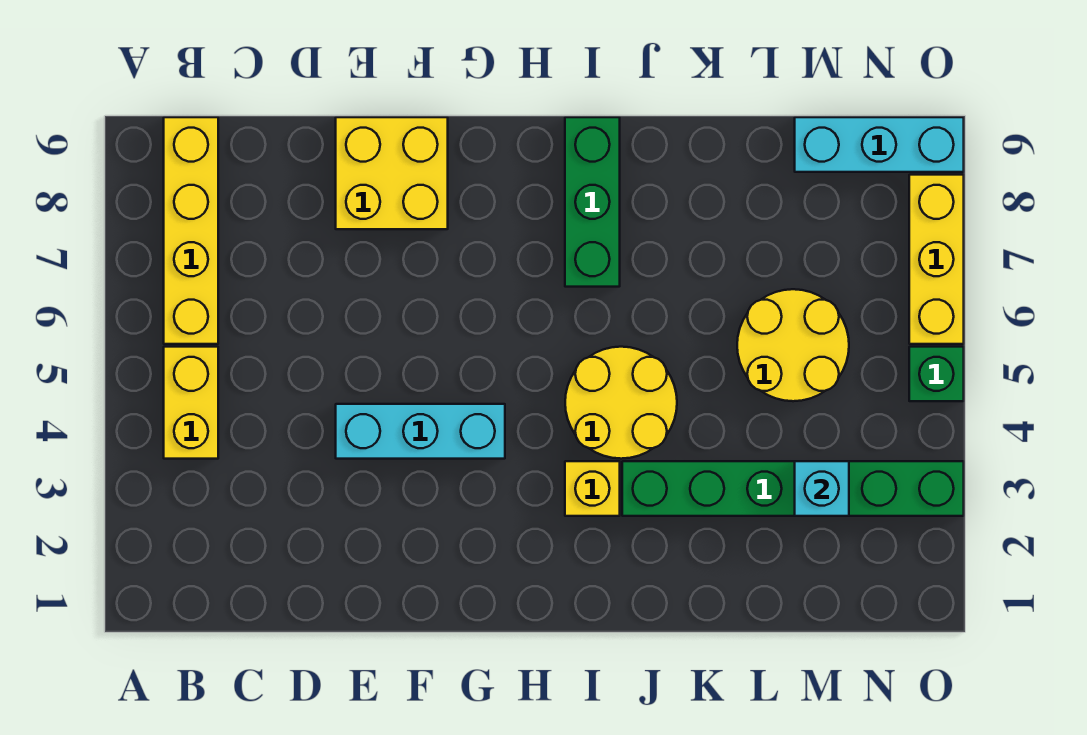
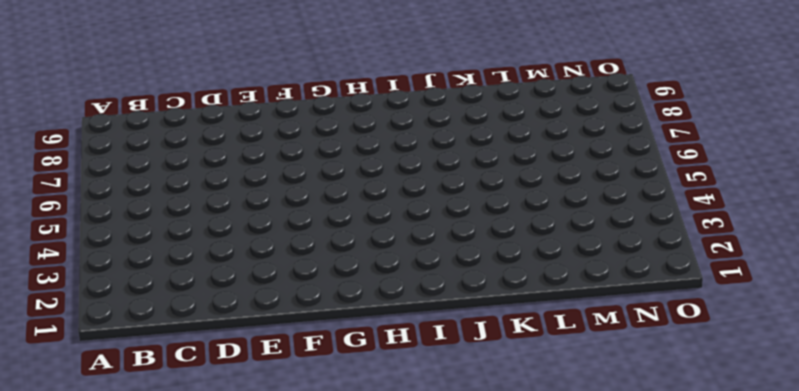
none -> yellow brick B4:B5 level 1
none -> yellow brick B6:B9 level 1
none -> cyan brick E4:G4 level 1

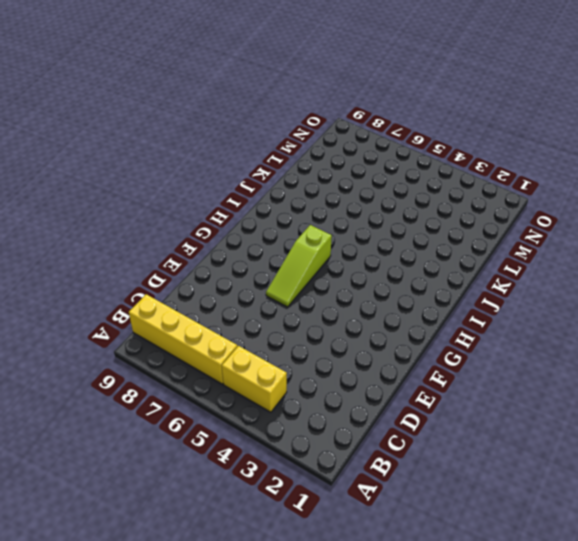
lime slope F6:H6 level 1 top H -> none
none -> cyan brick E4:G4 level 1
none -> yellow brick E8:F9 level 1
none -> yellow brick I3 level 1

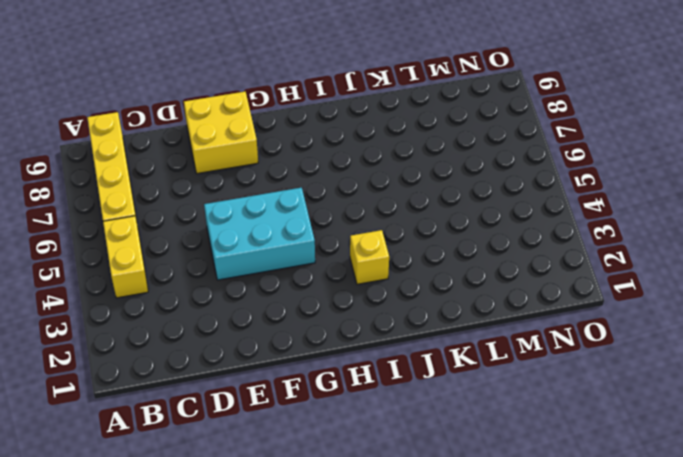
cyan brick E4:G5 level 1 -> cyan brick E4:G4 level 1
none -> yellow round brick I4:J5 level 1
none -> green brick I7:I9 level 1
none -> green brick J3:O3 level 1

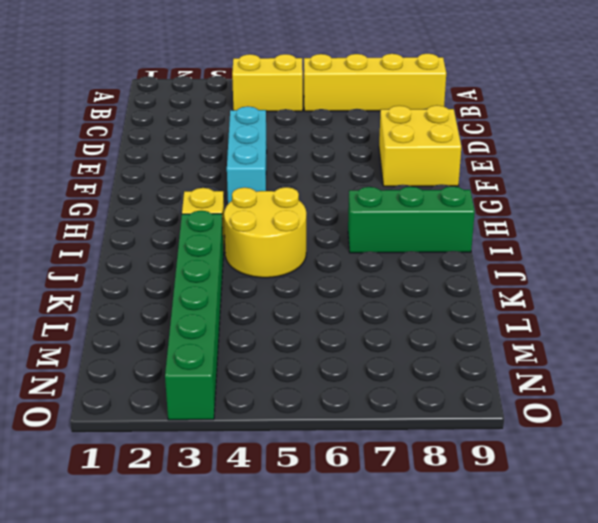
none -> yellow round brick L5:M6 level 1
none -> cyan brick M9:O9 level 1
none -> green brick O5 level 1

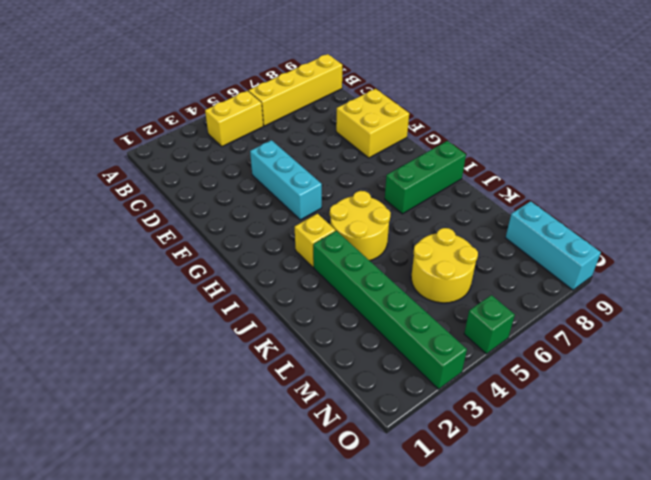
none -> yellow brick O6:O8 level 1
none -> cyan brick M3 level 2

